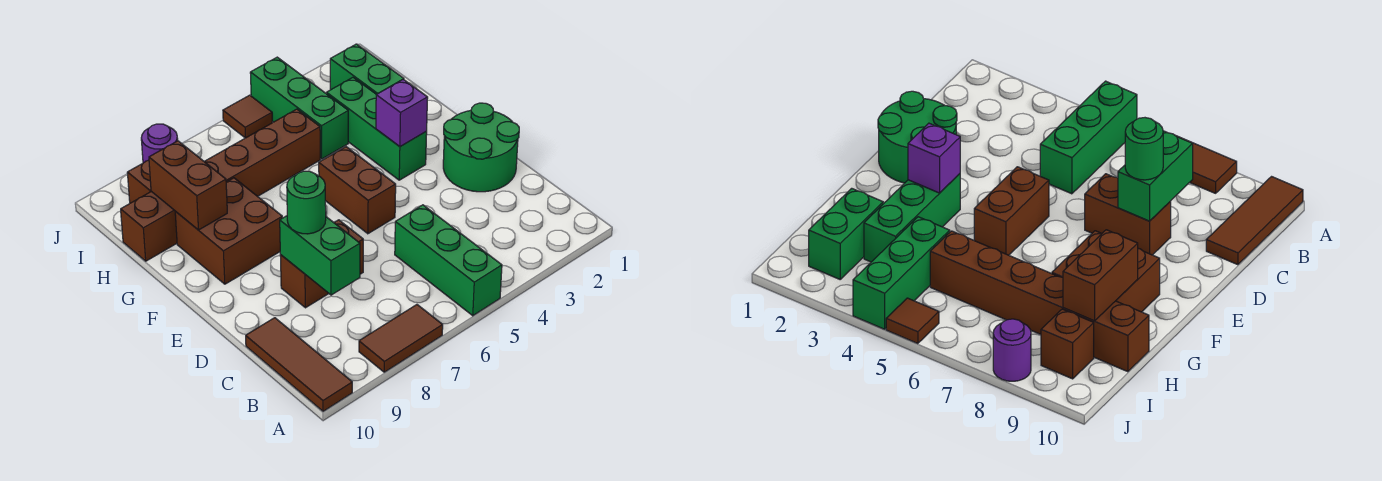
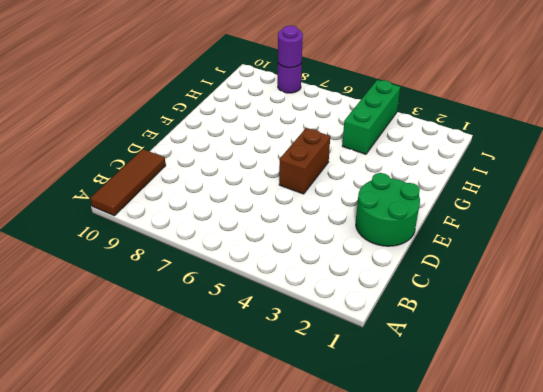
purple round brick J8 level 2 -> none
none -> green brick A5:C5 level 1
none -> brown tile A7:A8 level 1
none -> brown brick D7:D8 level 1

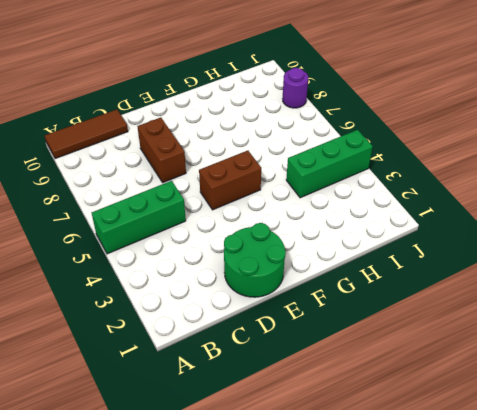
none -> brown tile A7:A8 level 1
none -> green brick F3:H3 level 1
none -> brown brick F8:G9 level 1

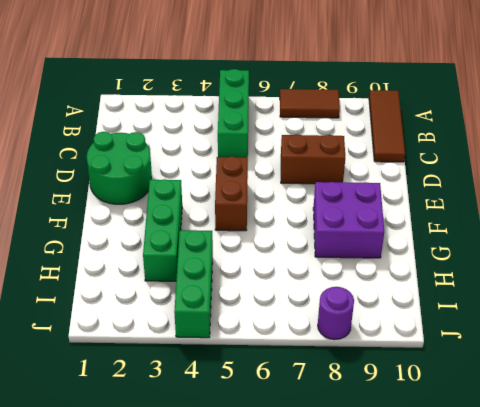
purple brick F8:G9 level 1 -> brown brick F8:G9 level 1
none -> green brick H2:I2 level 1
none -> brown brick H5:H10 level 1
none -> brown brick I9 level 1

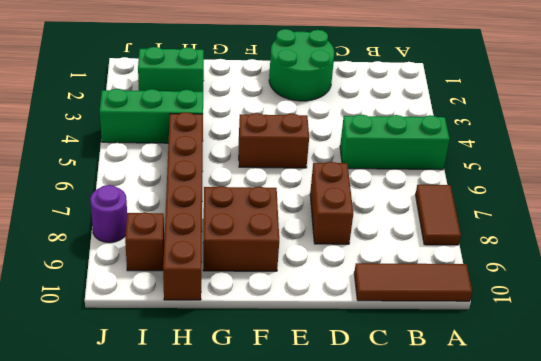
none -> green brick F3:H3 level 1
none -> brown tile J5 level 1
none -> green brick C8:D8 level 2

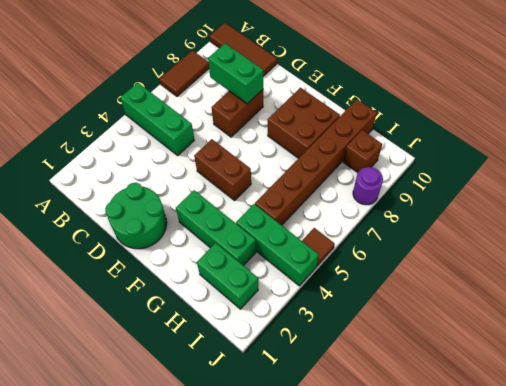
none -> purple brick F3 level 2
none -> brown brick G9:H9 level 2
none -> green round brick D8 level 3

